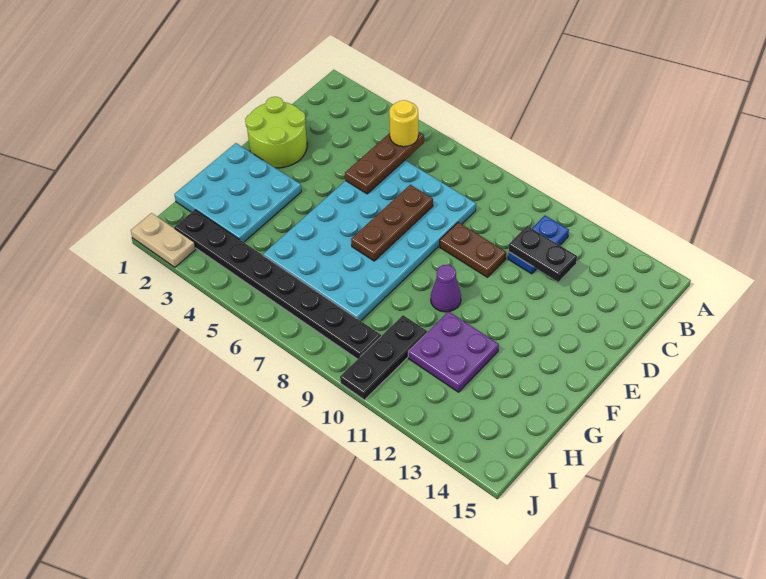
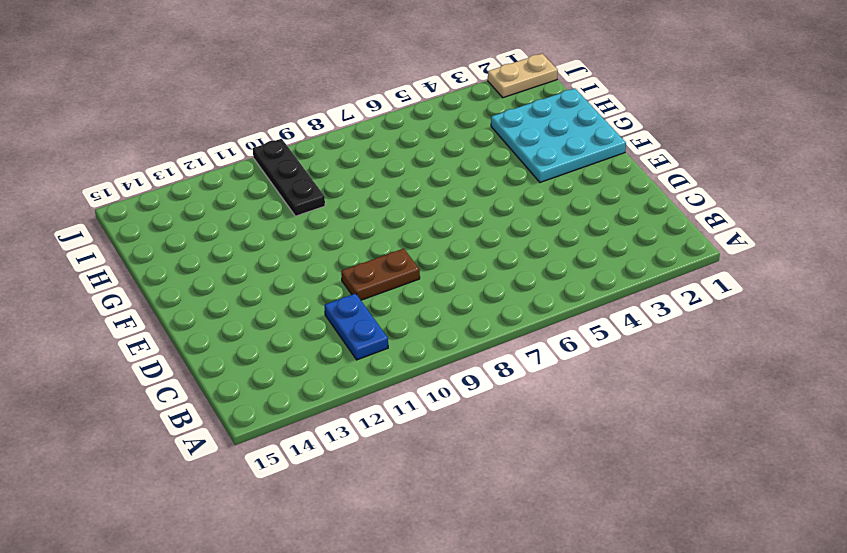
none -> cyan plate C5:H8 level 1
none -> lime round brick D1:E2 level 1
none -> purple cone F10 level 1

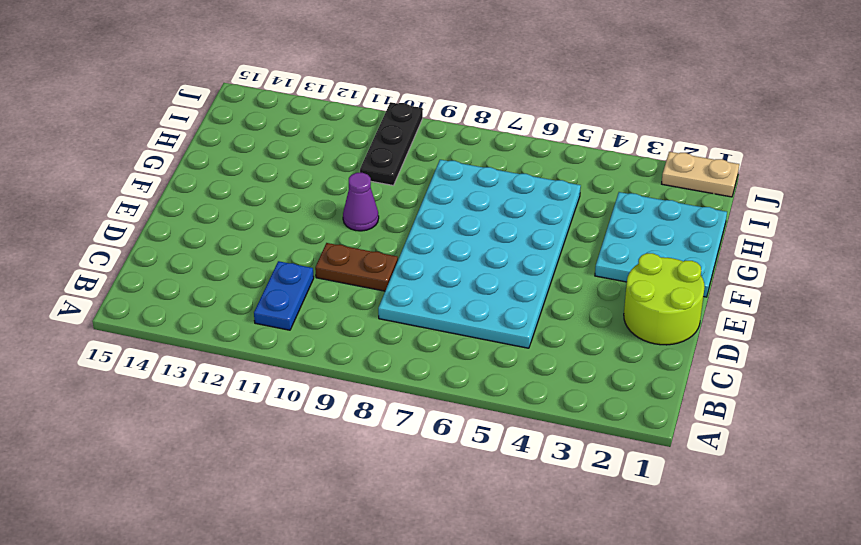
none -> purple plate G11:H12 level 1
none -> black plate I2:I9 level 1
none -> brown plate B5:D5 level 2

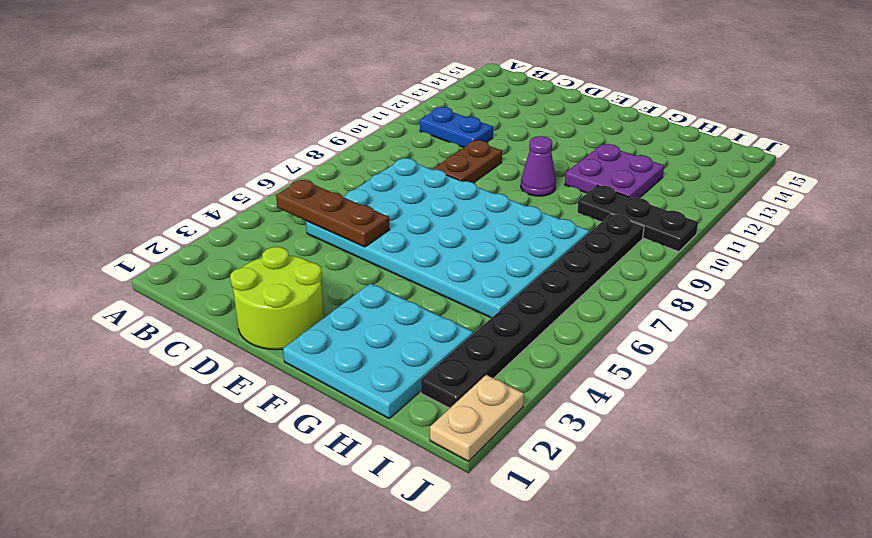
none -> black plate C11:C12 level 2
none -> brown plate D7:F7 level 2
none -> yellow round brick B5 level 3

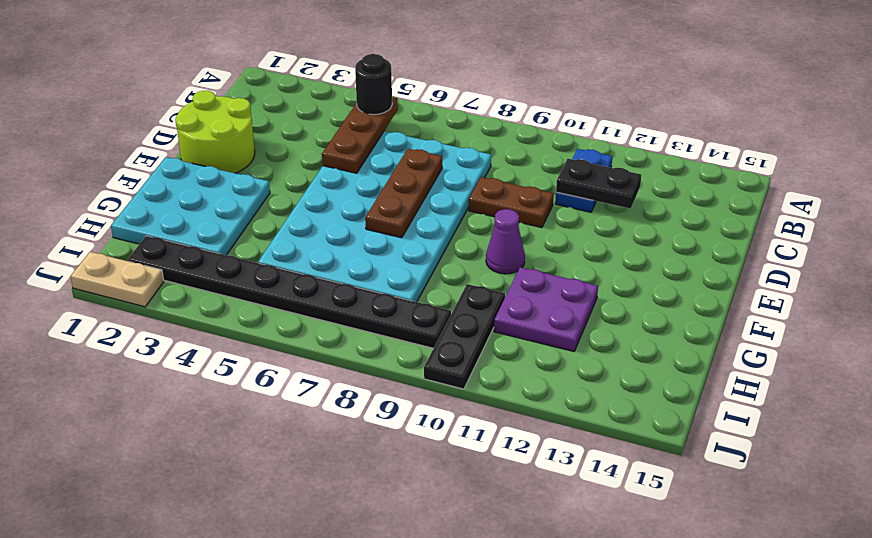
black round brick B5 level 3 -> yellow round brick B5 level 3

